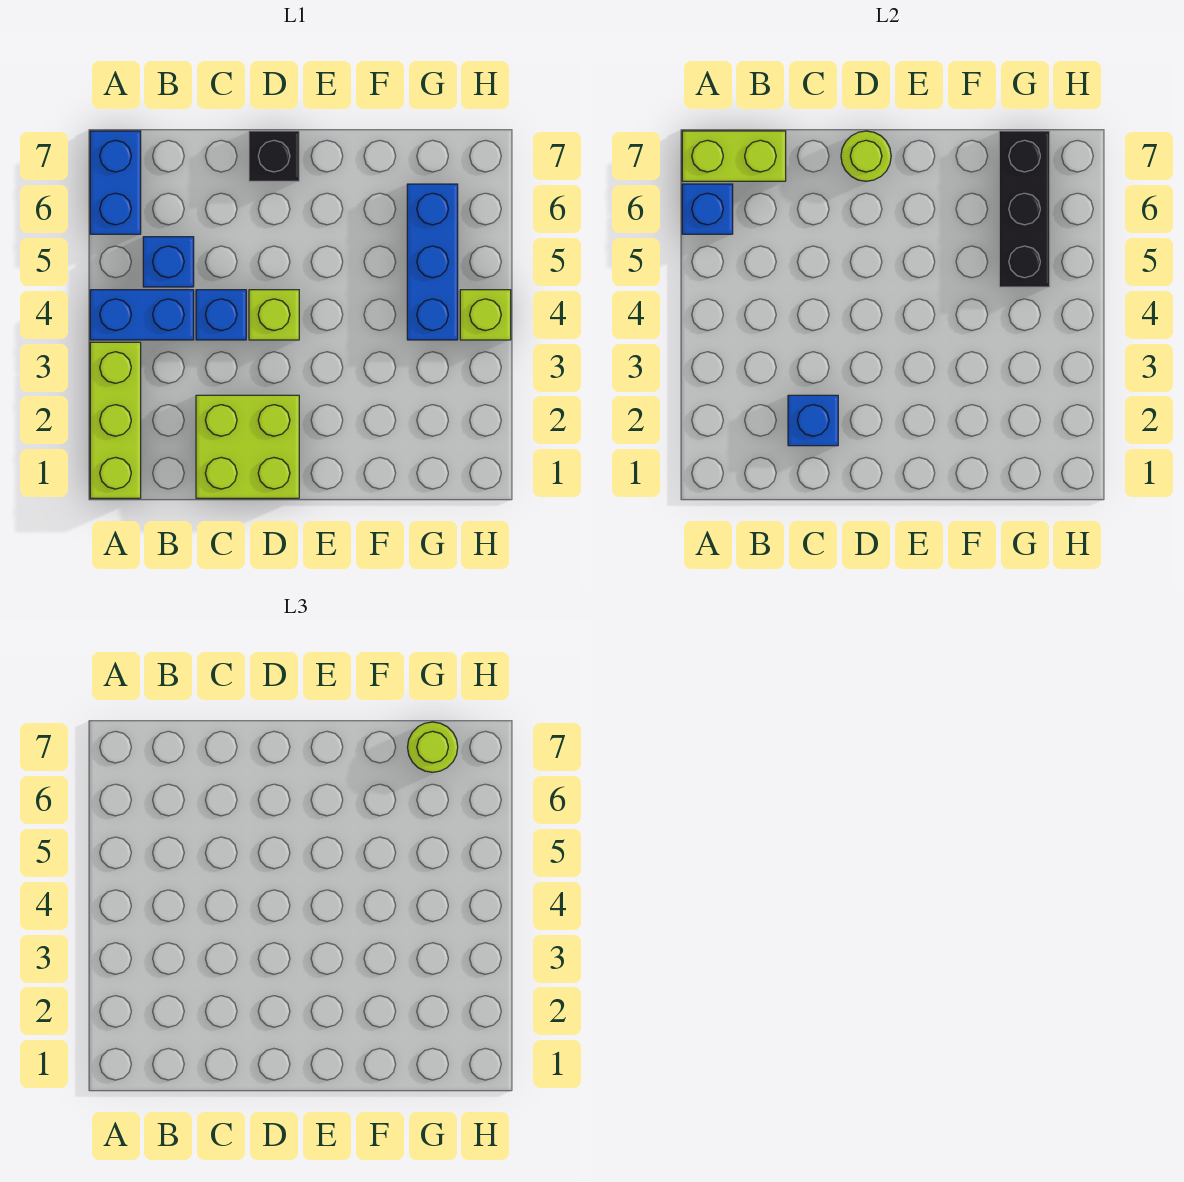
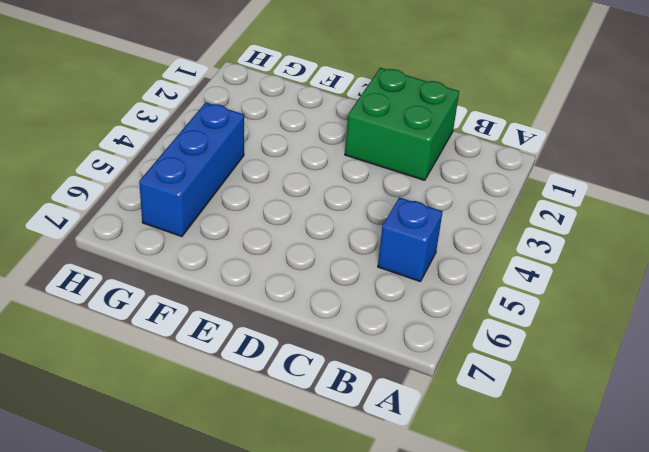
green brick C1:D2 level 1 -> lime brick C1:D2 level 1
none -> lime brick A1:A3 level 1
none -> blue brick A4:B4 level 1
none -> blue brick A6:A7 level 1

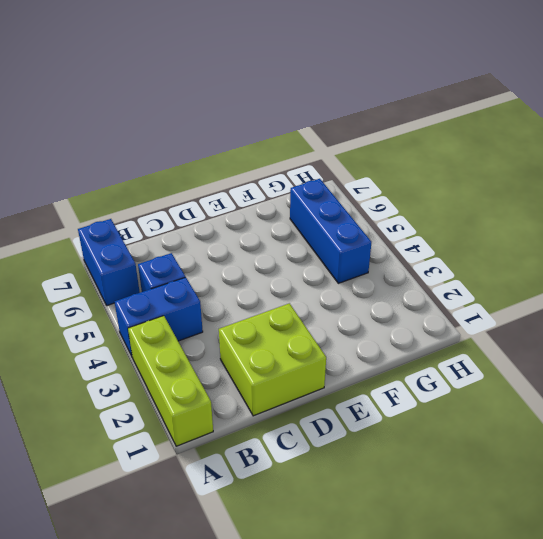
none -> blue brick C4 level 1
none -> lime brick D4 level 1
none -> black brick D7 level 1

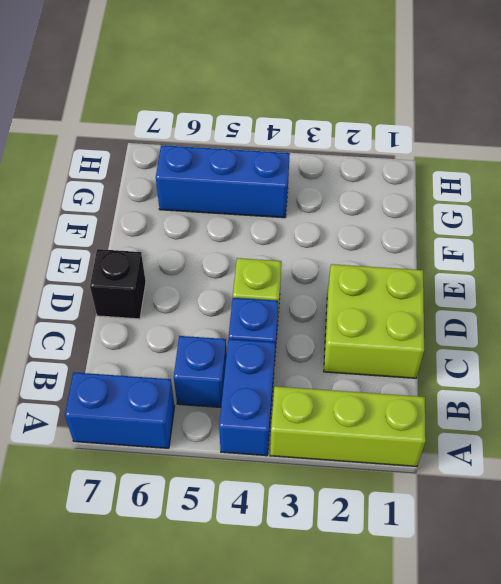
none -> lime brick H4 level 1
none -> blue brick A6 level 2
none -> lime brick A7:B7 level 2

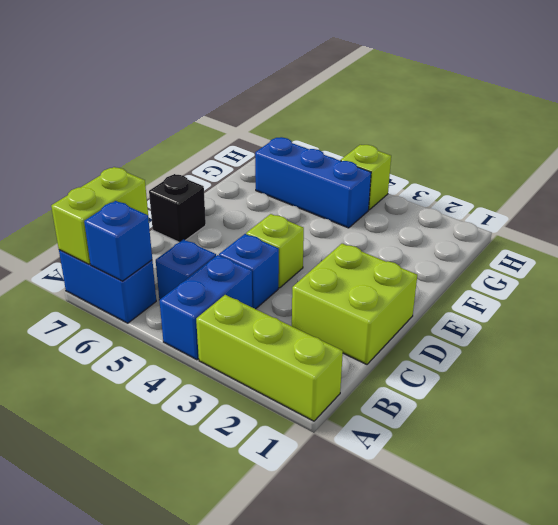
none -> blue brick C2 level 2
none -> lime round brick D7 level 2
none -> black brick G5:G7 level 2

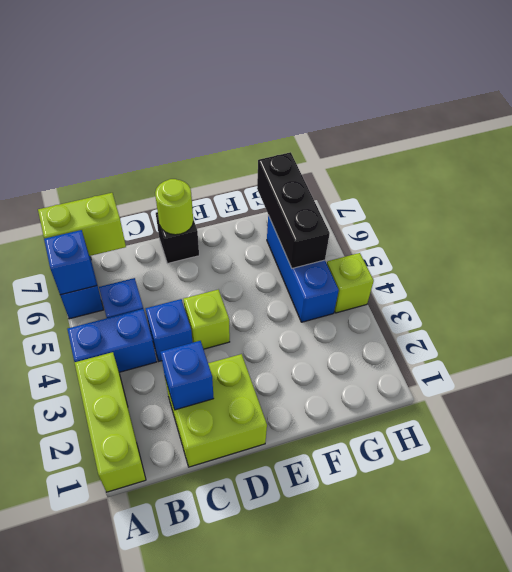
none -> lime round brick G7 level 3

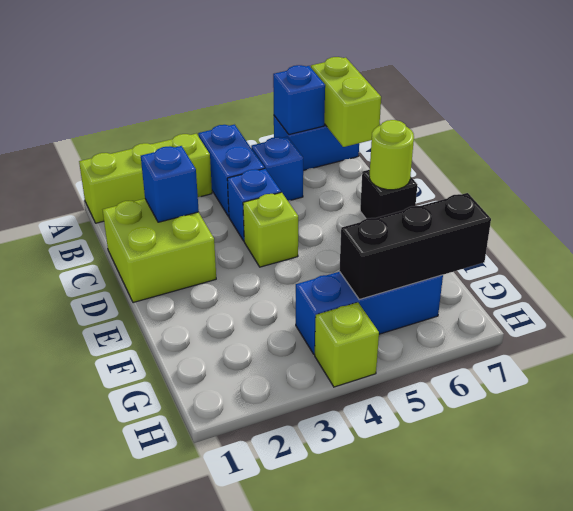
none -> lime round brick G7 level 3

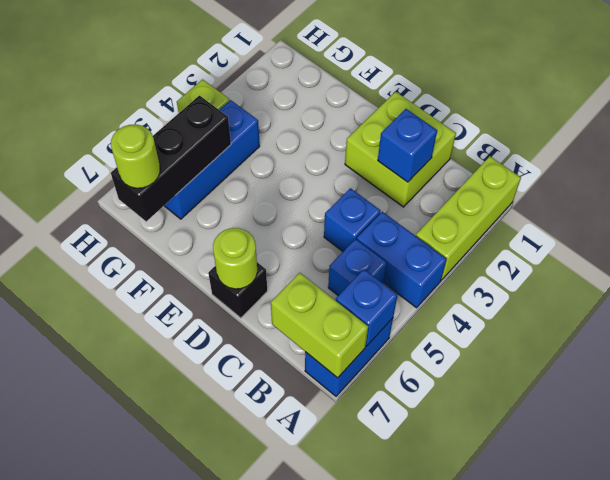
none -> lime brick D4 level 1

